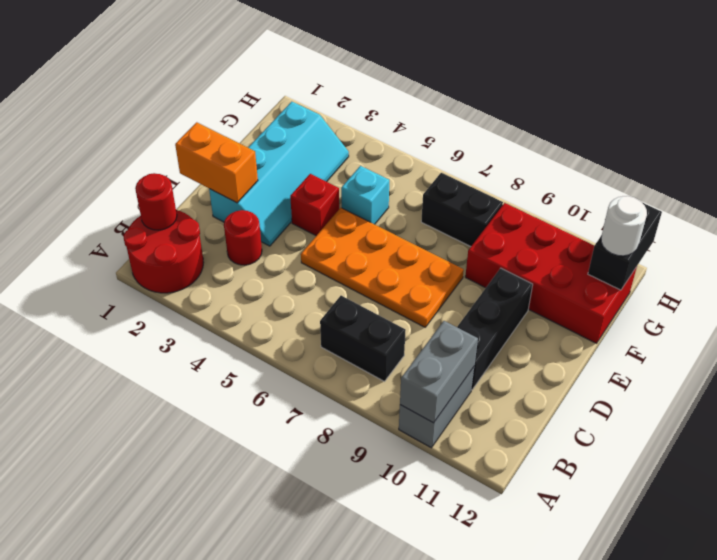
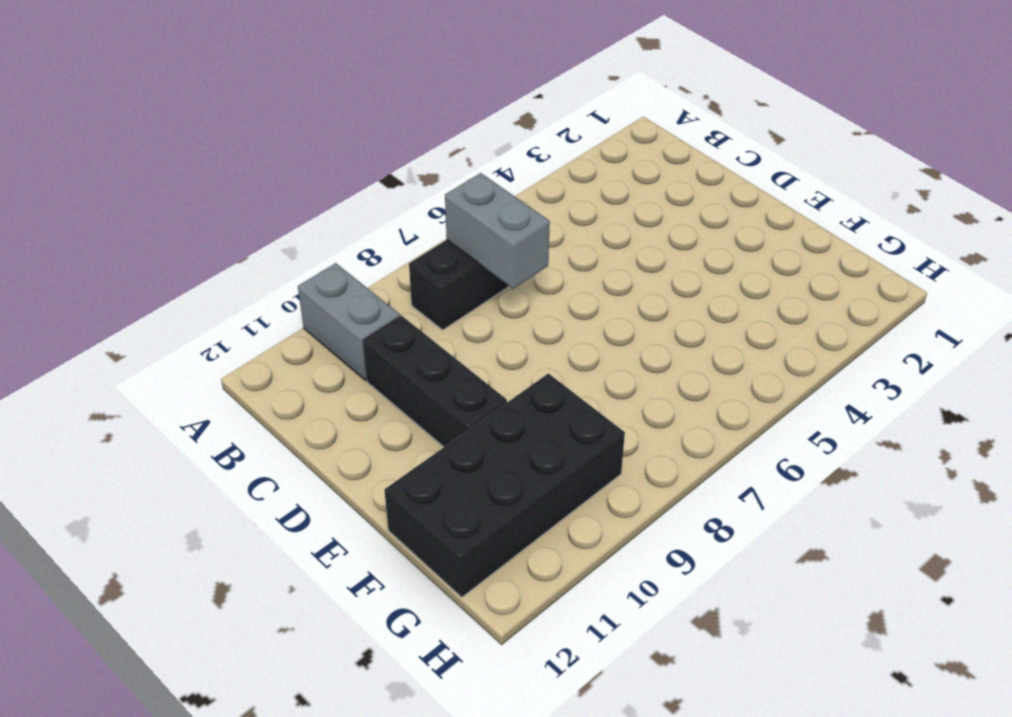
grey brick B7:C7 level 2 -> grey brick A10:B10 level 2
black brick F9:G12 level 1 -> red brick F9:G12 level 1
none -> red round brick A1:B2 level 1
none -> red round brick C3 level 1
none -> cyan slope D2:G3 level 1 top 2

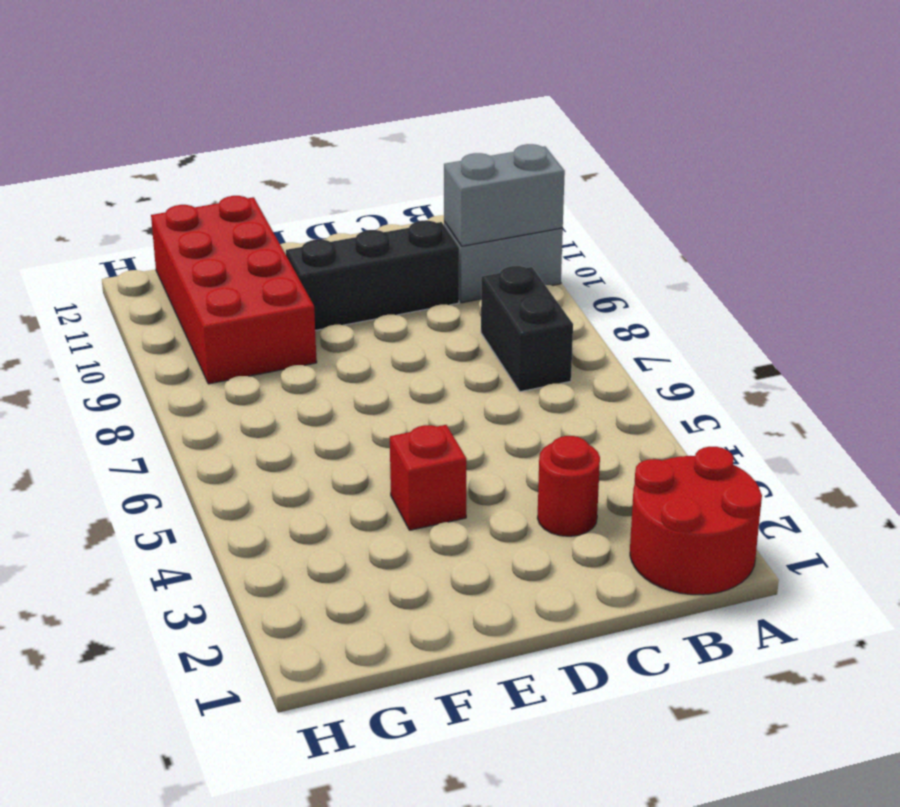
none -> cyan slope D2:G3 level 1 top 2
none -> orange plate D5:E8 level 1
none -> cyan brick F5 level 1

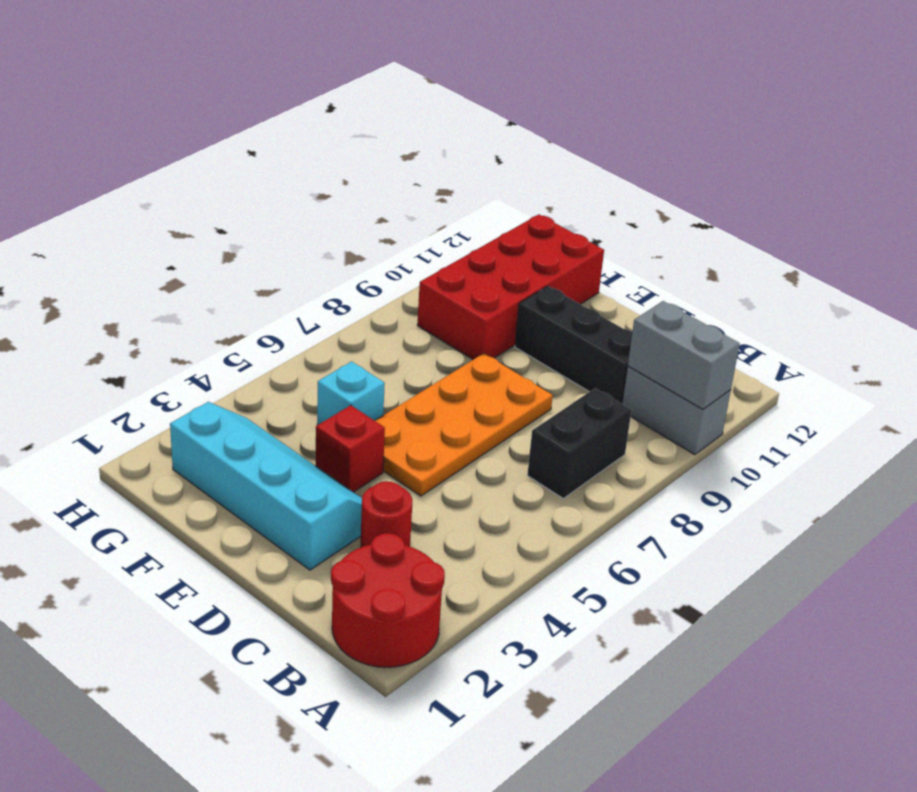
none -> black brick G7:G8 level 1
none -> red round brick B1 level 2
none -> orange brick D1:D2 level 2

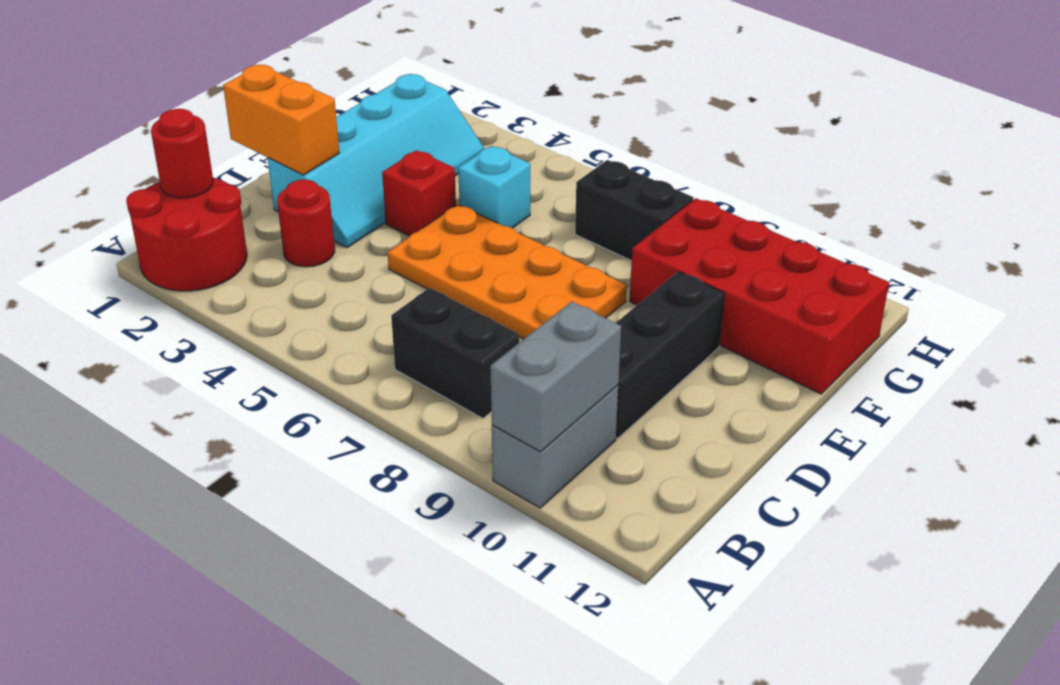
none -> black brick G12:H12 level 2
none -> white round brick G12 level 3

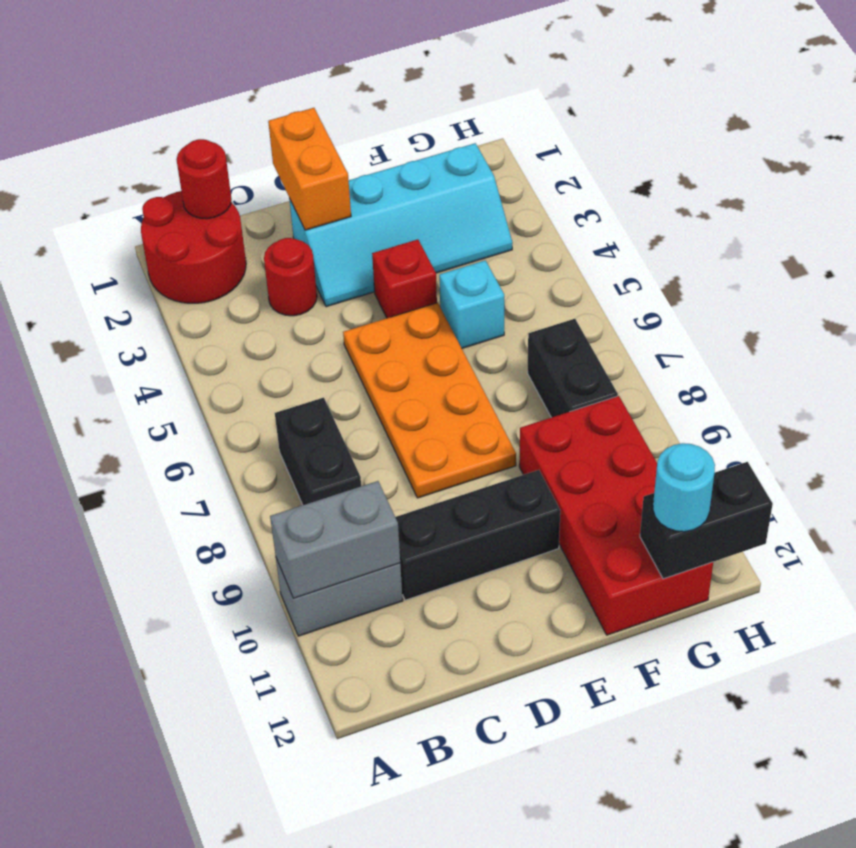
cyan round brick G12 level 3 -> white round brick G12 level 3

